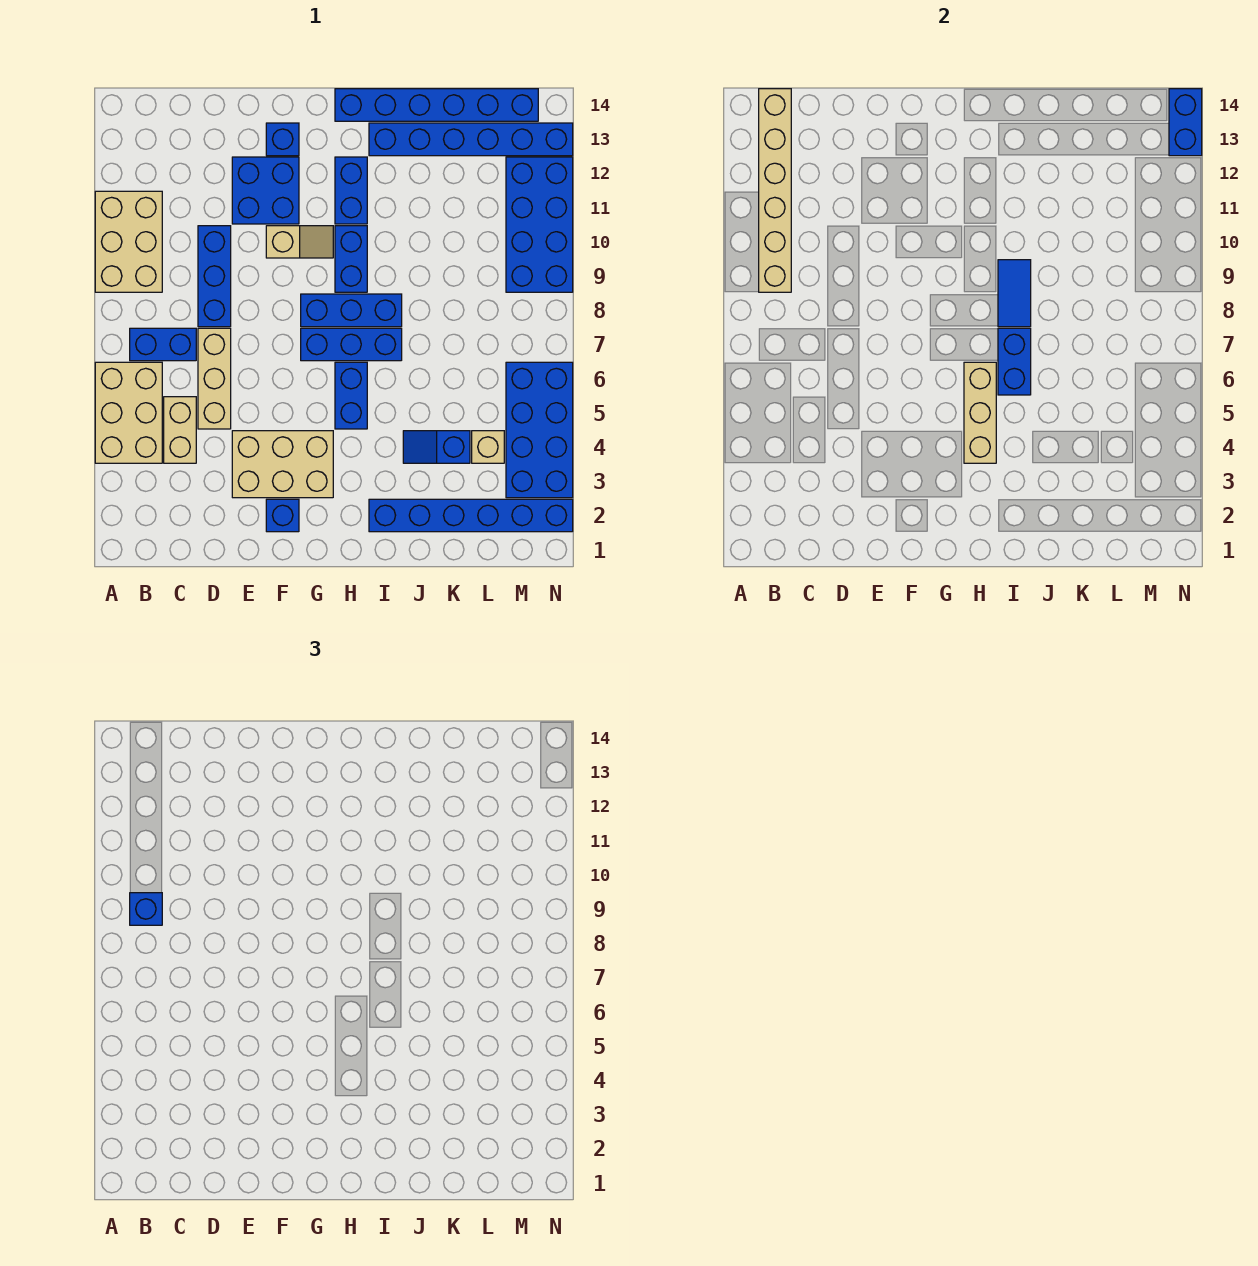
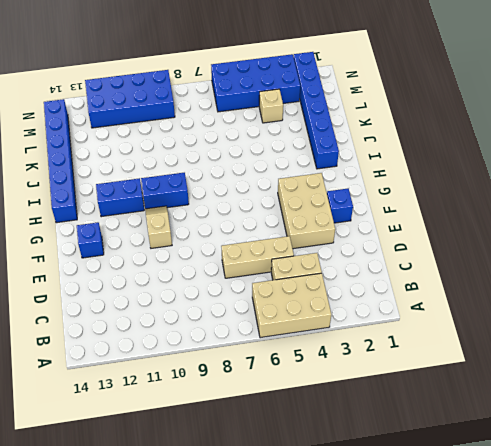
none -> tan brick A9:B11 level 1
none -> blue brick B7:C7 level 1
none -> blue brick D8:D10 level 1

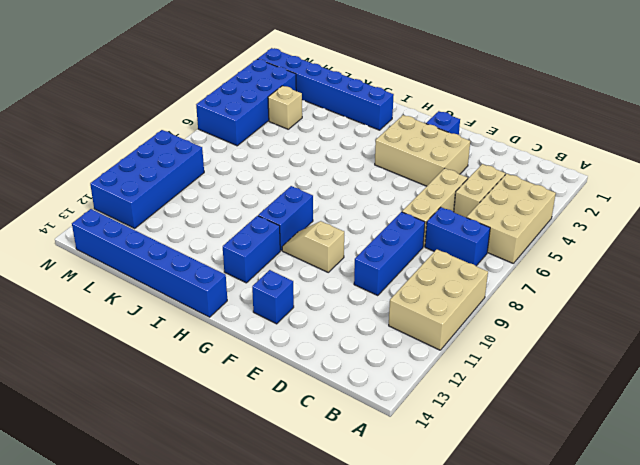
none -> blue brick E11:F12 level 1
none -> blue brick G7:I7 level 1
none -> blue brick G8:I8 level 1

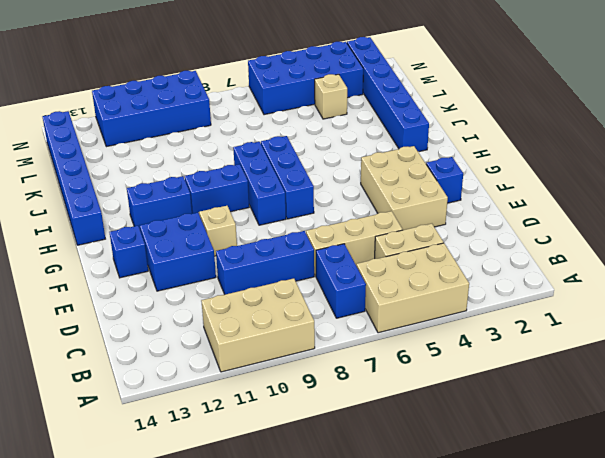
none -> blue brick H5:H6 level 1
none -> blue brick I13:N13 level 1
none -> blue slope J4:K4 level 1 top K

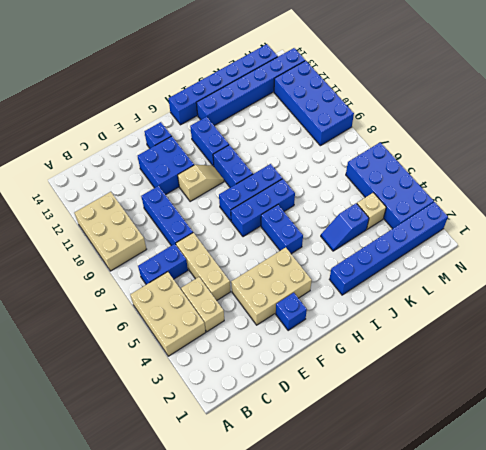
none -> tan brick B9:B14 level 2
none -> tan brick H4:H6 level 2
none -> blue brick I6:I7 level 2

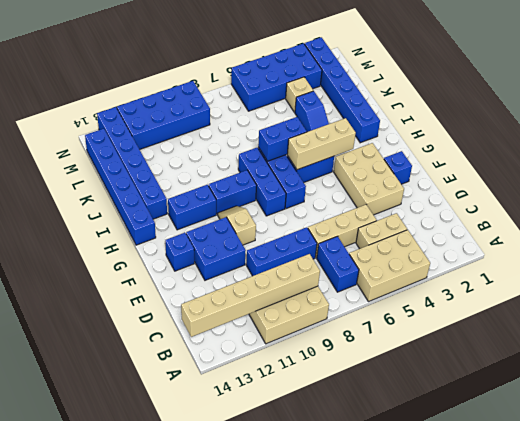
none -> blue tile I8:I9 level 2
none -> blue brick N13:N14 level 2
none -> blue brick B9 level 3

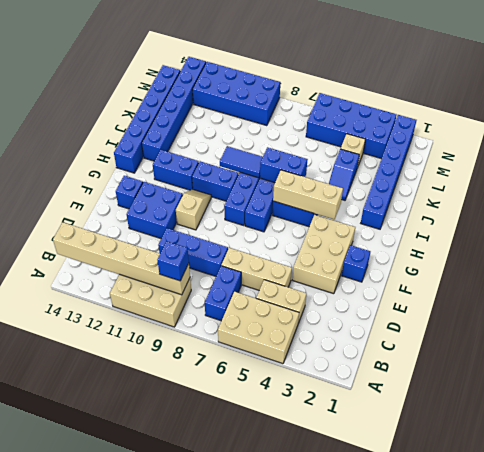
none -> blue brick N13:N14 level 2

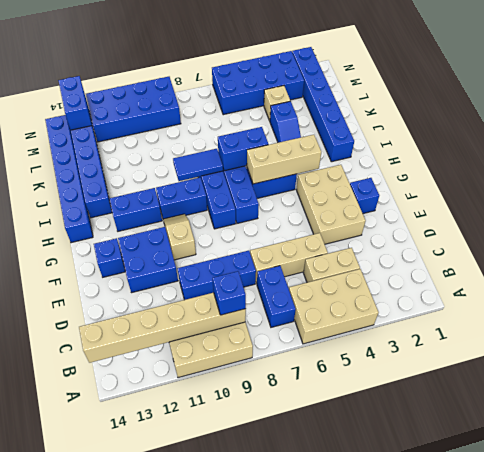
blue brick M13:N13 level 2 -> blue brick N13:N14 level 2

